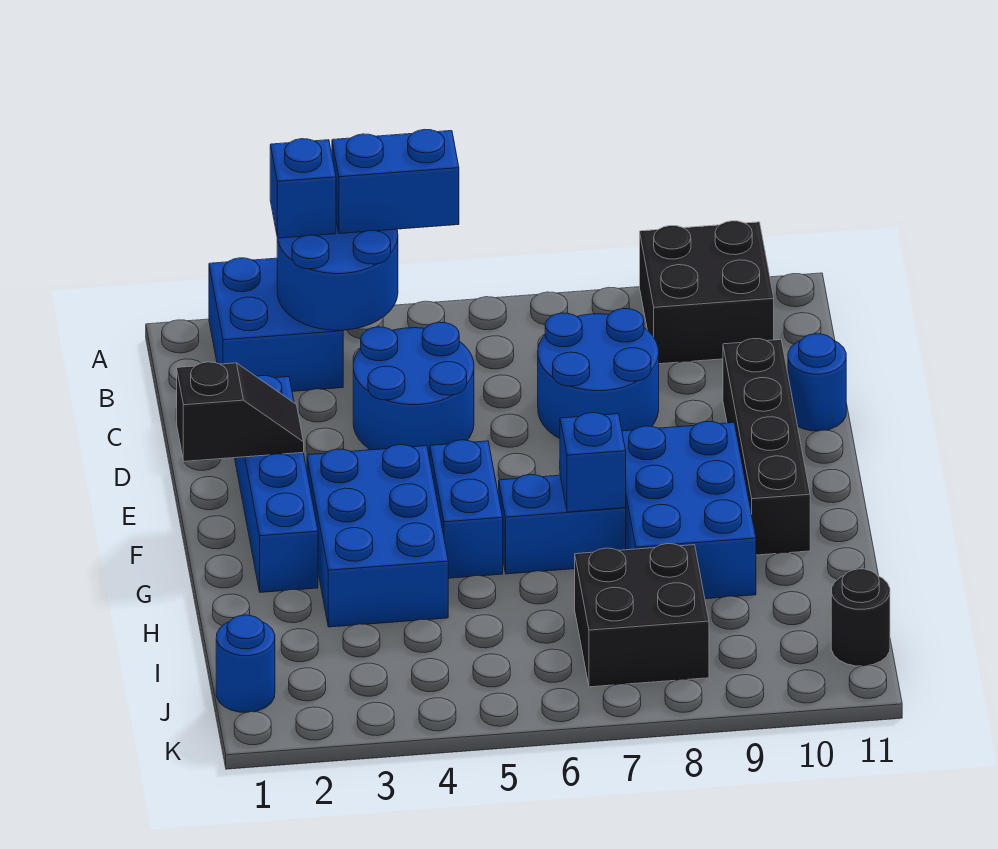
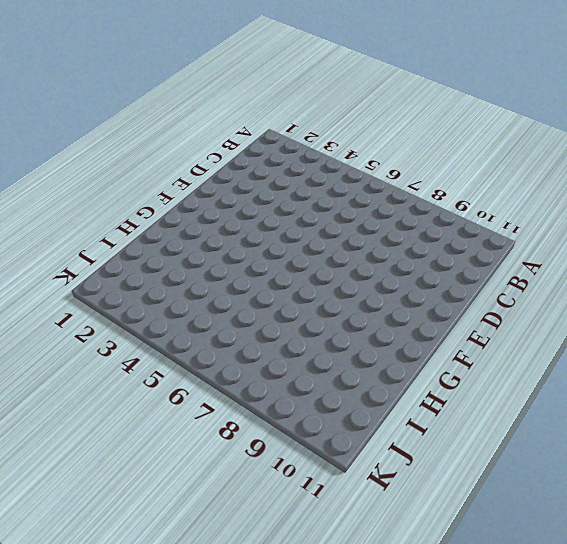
none -> blue brick A2:B3 level 1
none -> black brick A9:B10 level 1
none -> blue round brick C4:D5 level 1

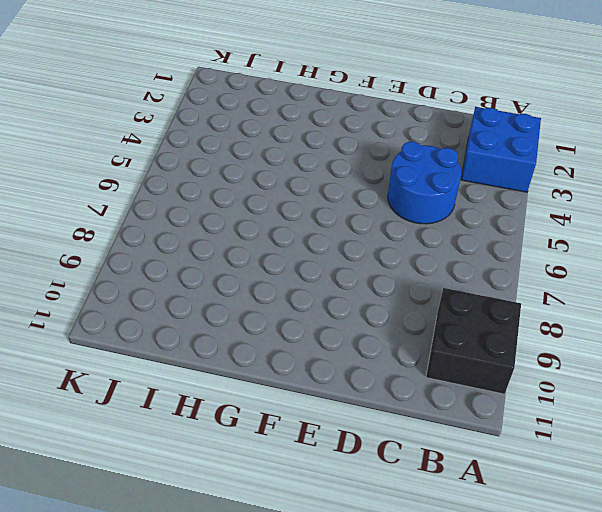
none -> blue round brick C7:D8 level 1
none -> blue brick D2:G2 level 1
none -> black brick D10:G10 level 1

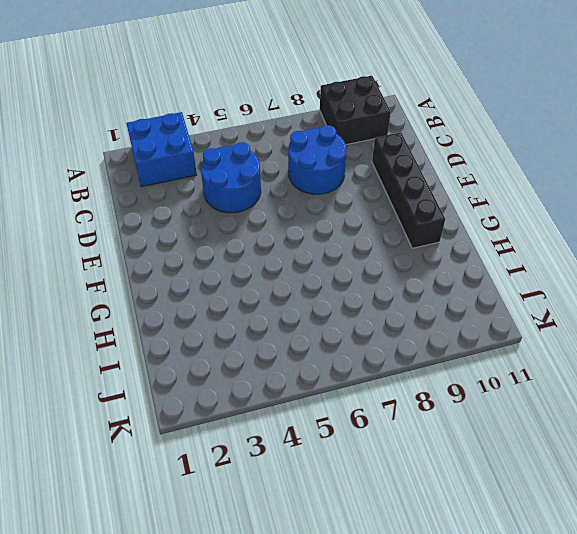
none -> blue brick D2:G2 level 1
none -> blue round brick D11 level 1
none -> blue brick F3:H4 level 1

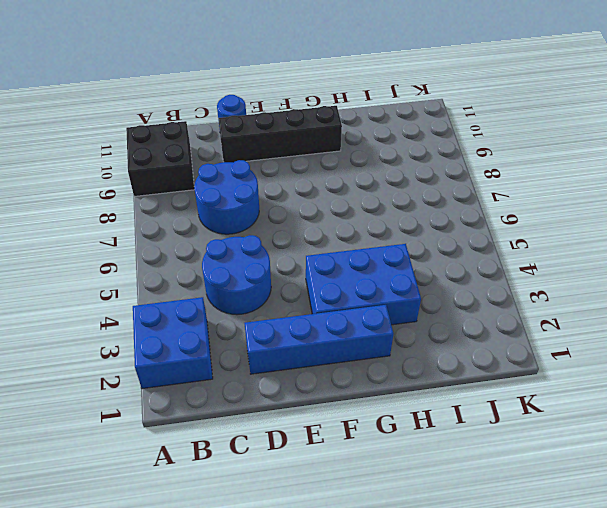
none -> blue brick F5:G5 level 1
none -> blue brick F8:H9 level 1
none -> blue brick G6:G7 level 1

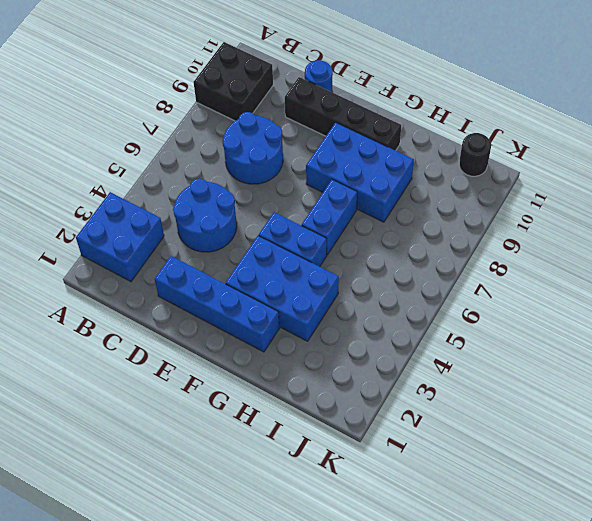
none -> black brick I7:J8 level 1
none -> blue round brick J1 level 1
none -> blue round brick A3:B4 level 2

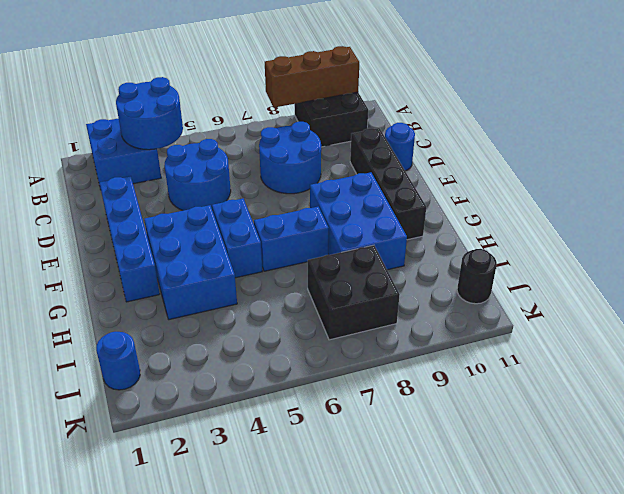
brown brick A8:A10 level 2 -> none
none -> black slope E1:E2 level 2 top 1
none -> blue brick G7 level 2
none -> blue brick A3 level 3

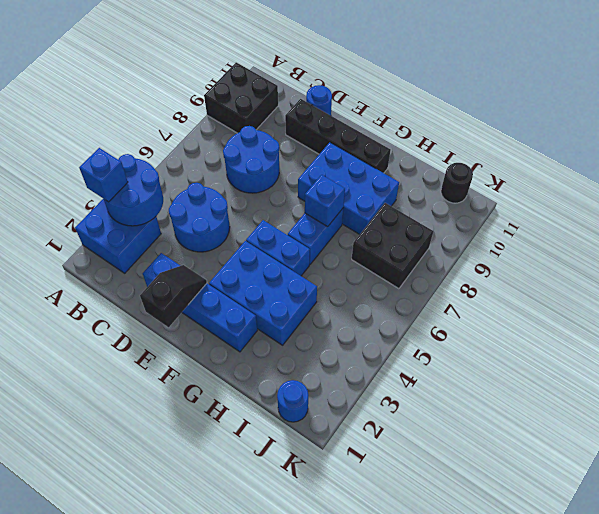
none -> blue brick A4:A5 level 3

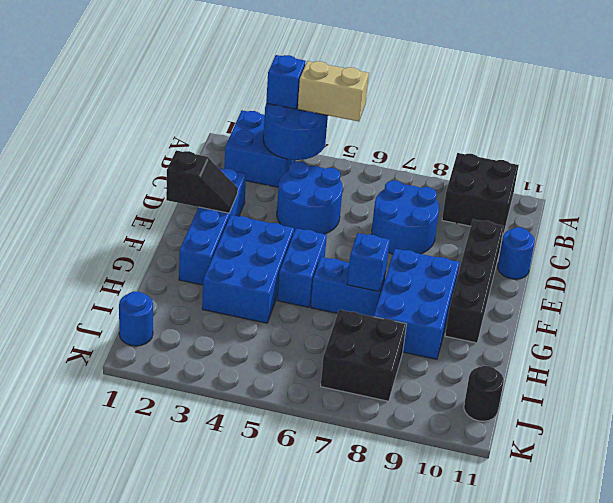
tan brick A4:A5 level 3 -> blue brick A4:A5 level 3

